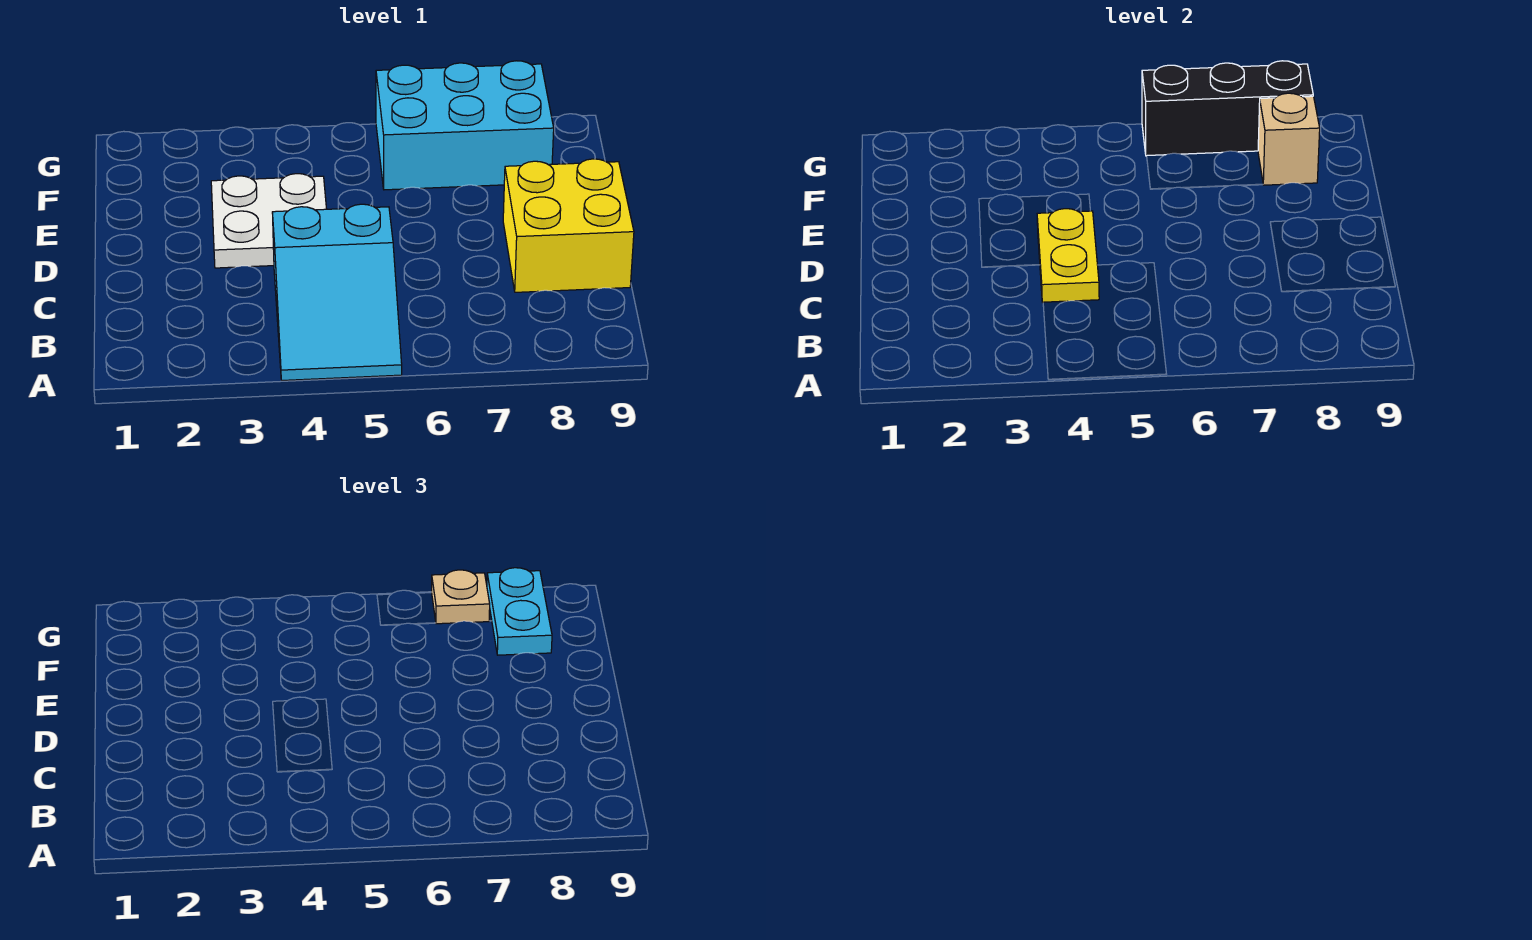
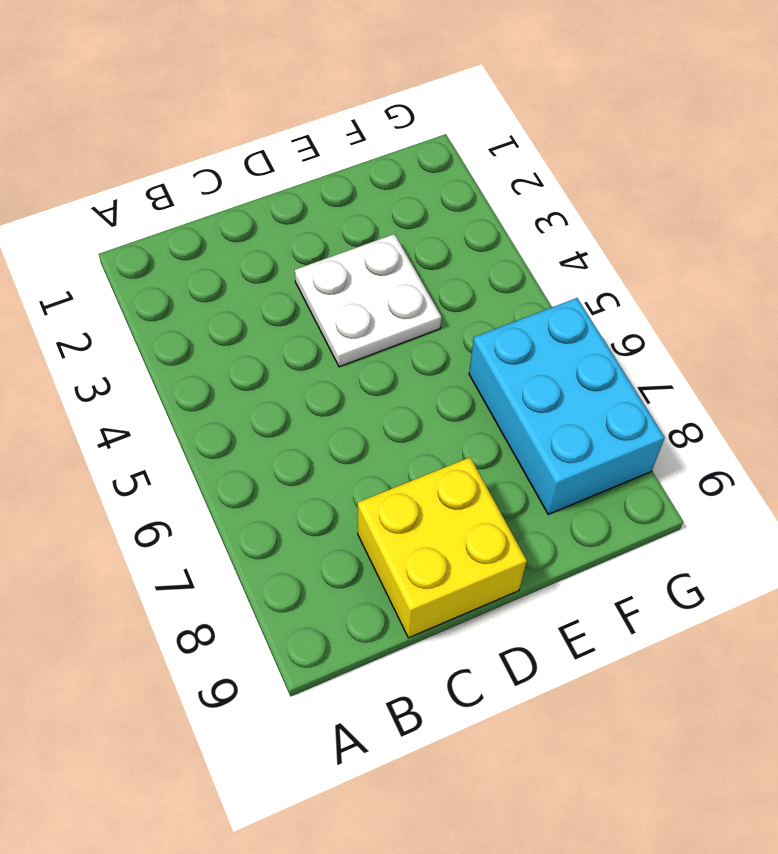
none -> cyan slope A4:C5 level 1 top C
none -> yellow plate C4:D4 level 2

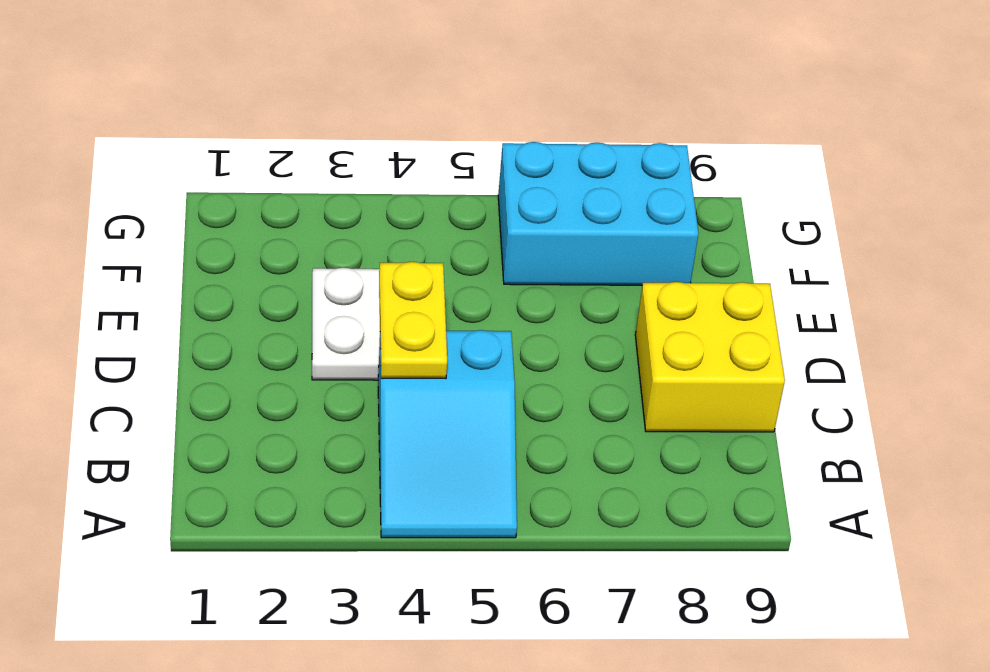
none -> tan brick F8 level 2
none -> black brick G6:G8 level 2

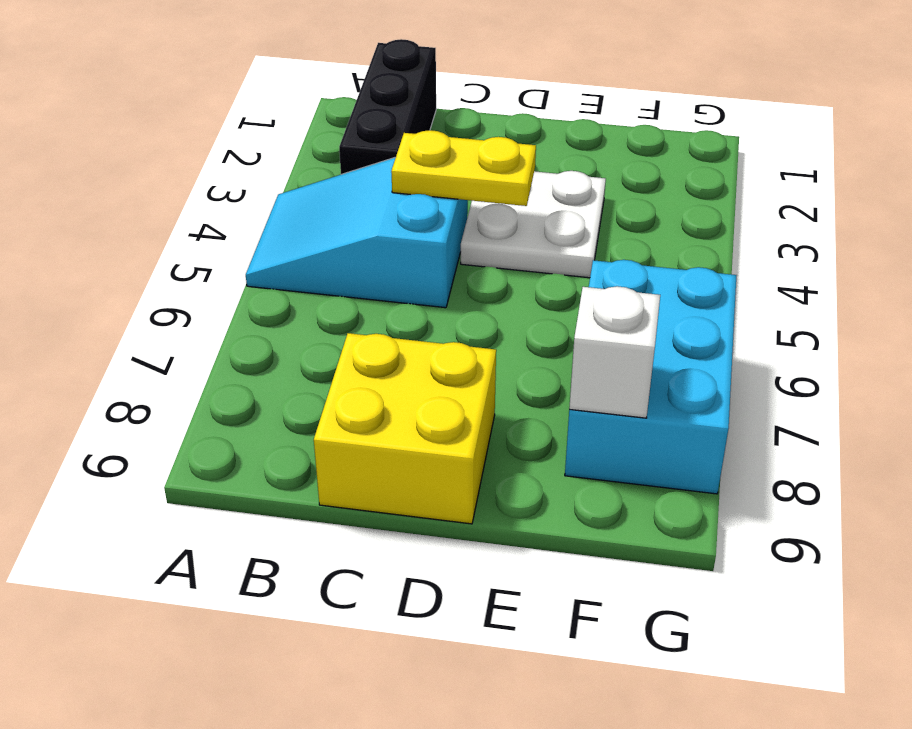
black brick B1:B3 level 1 -> black brick G6:G8 level 2
white brick F8 level 2 -> tan brick F8 level 2
none -> cyan plate F8:G8 level 3
none -> tan plate G7 level 3

